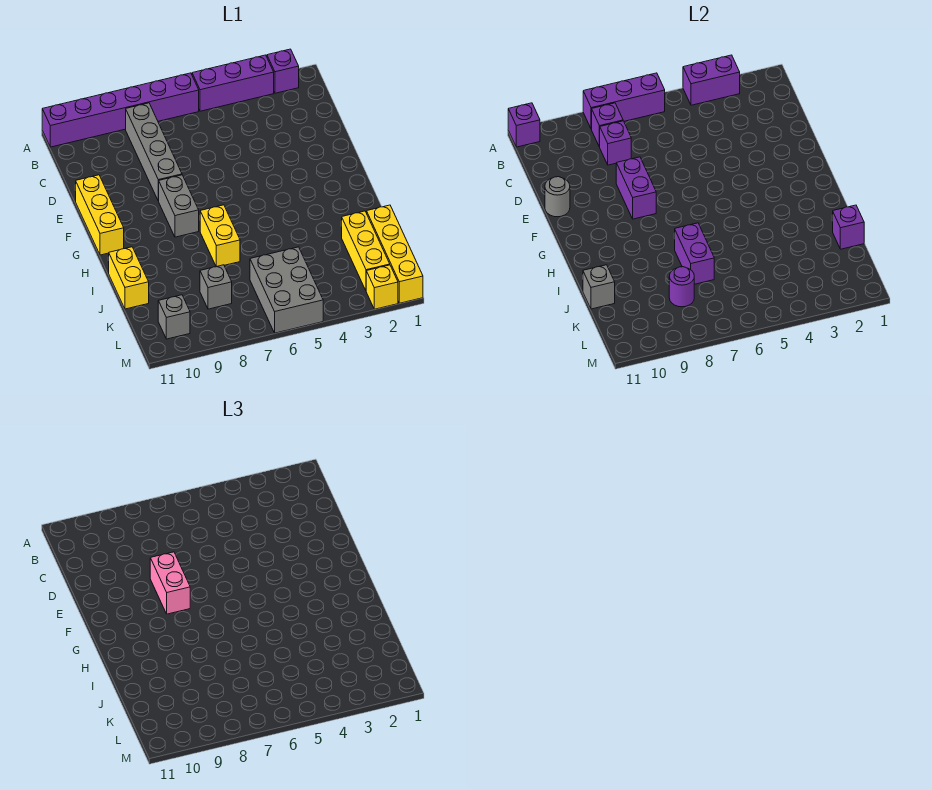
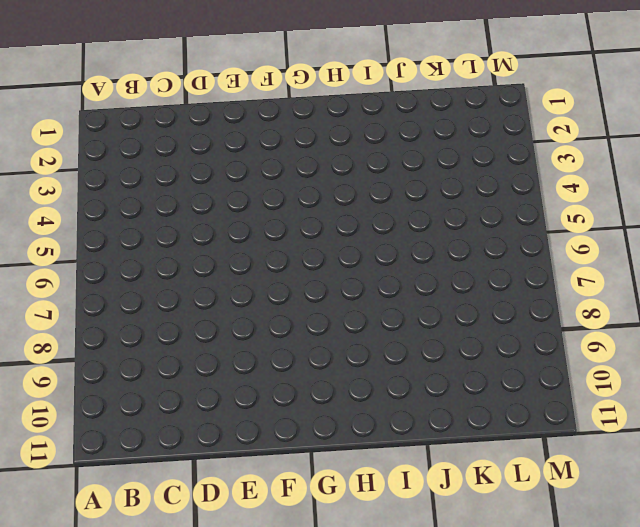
none -> purple brick A2 level 1
none -> purple brick A3:A5 level 1
none -> purple brick A6:A11 level 1

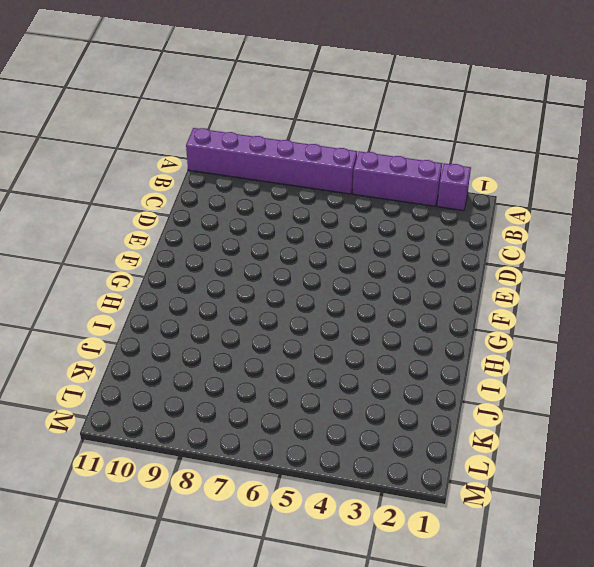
none -> grey brick B8:E8 level 1
none -> yellow brick E11:G11 level 1
none -> grey brick F8:G8 level 1

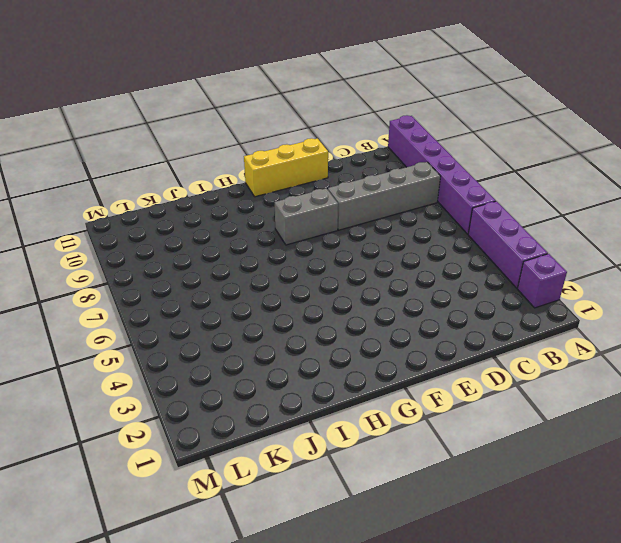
none -> yellow brick H7:I7 level 1
none -> yellow brick I11:J11 level 1
none -> yellow brick J1:M1 level 1

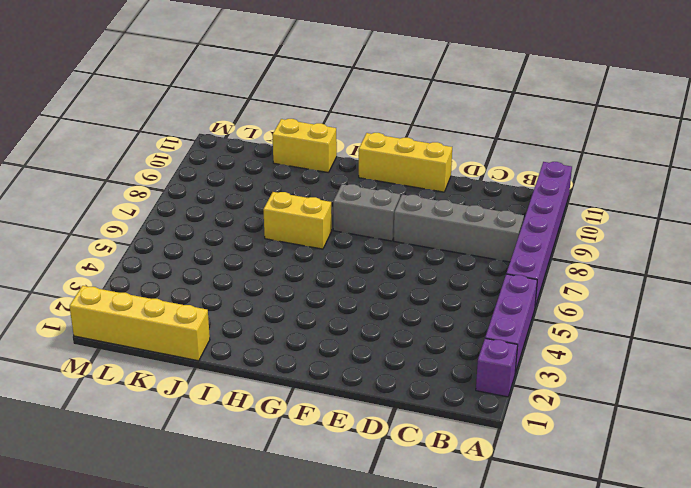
none -> yellow brick J2:L2 level 1
none -> grey brick K5:M6 level 1
none -> grey brick K8 level 1

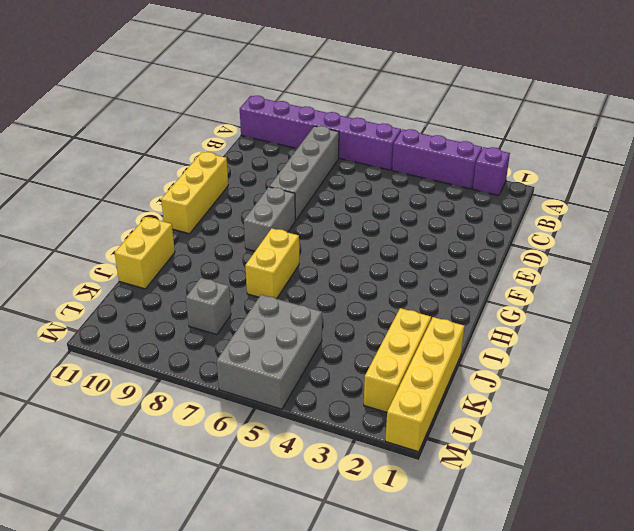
none -> grey brick L10 level 1
none -> yellow brick M2 level 1
none -> purple brick A3:A4 level 2

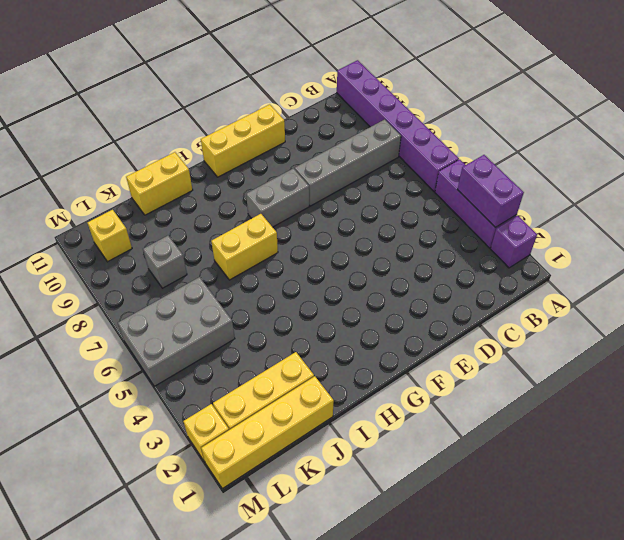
yellow brick L10 level 1 -> grey brick L10 level 1
none -> purple brick A6:A8 level 2
none -> purple brick A11 level 2
none -> purple brick B8 level 2

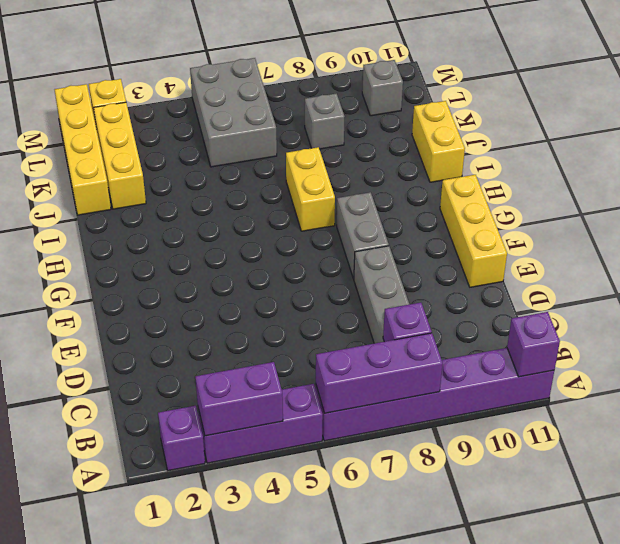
none -> purple brick C8 level 2
none -> purple brick E8:F8 level 2
none -> grey round brick E11 level 2

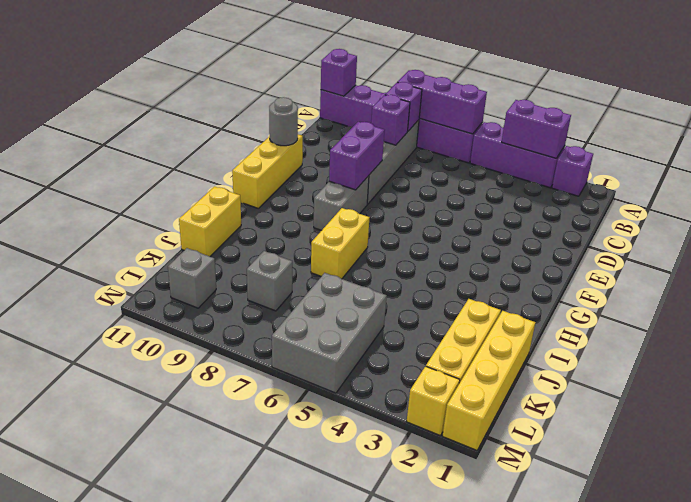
none -> purple brick I7:J7 level 2
none -> purple brick J1 level 2
none -> grey brick J11 level 2

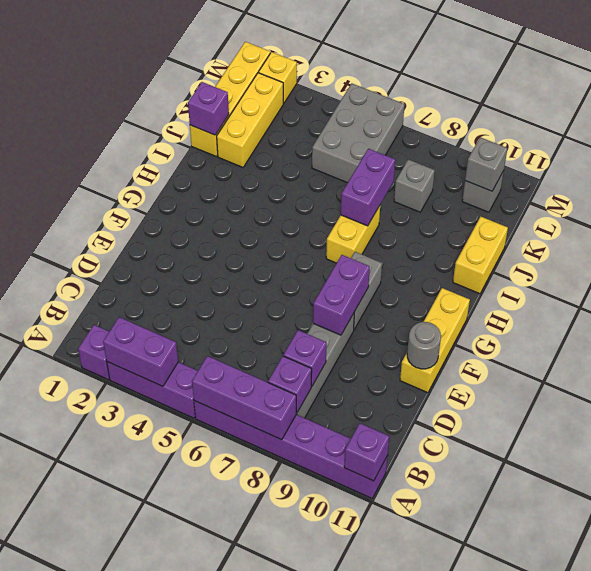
grey brick L10 level 2 -> grey brick J11 level 2
none -> purple round brick K8 level 2
none -> pink brick E8:F8 level 3

